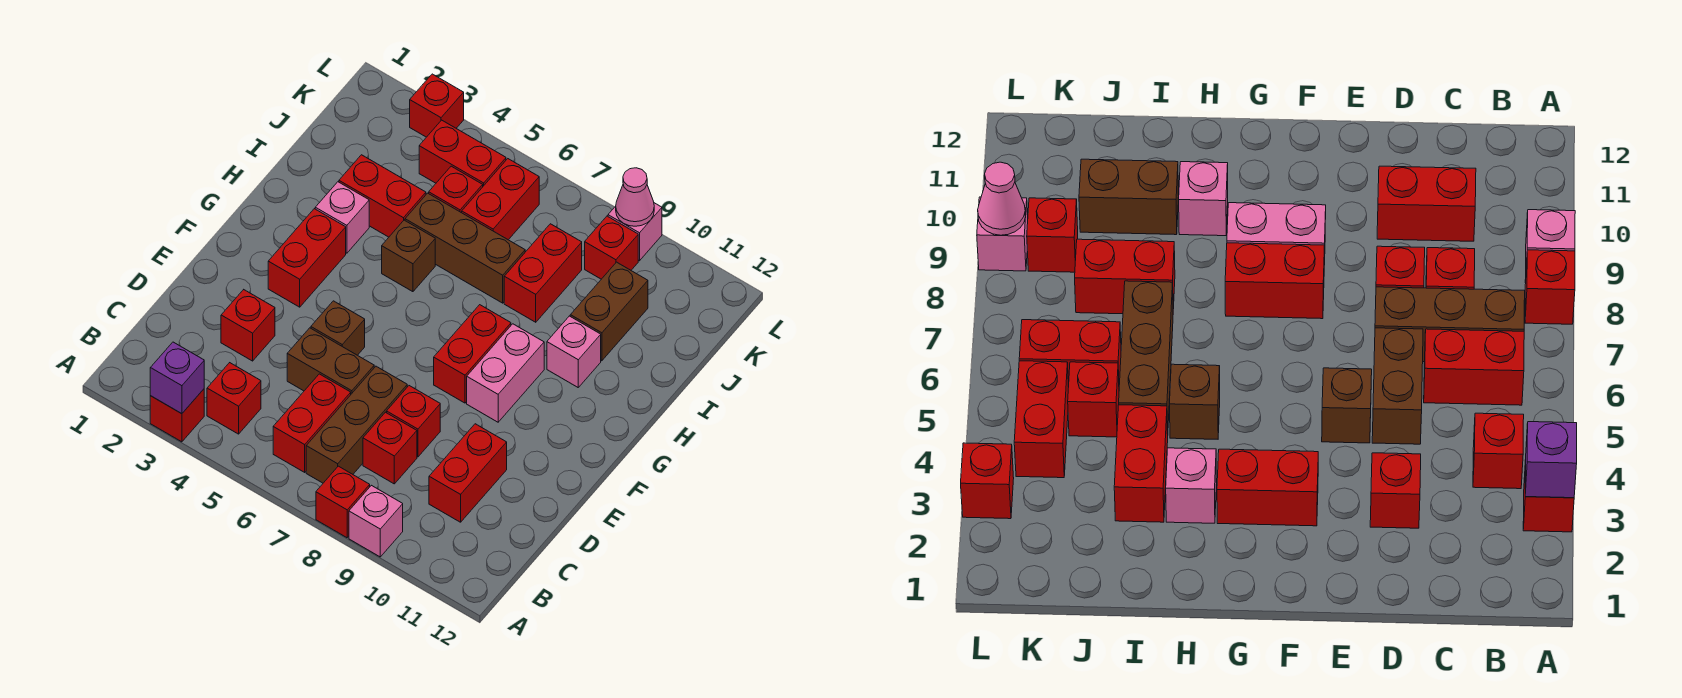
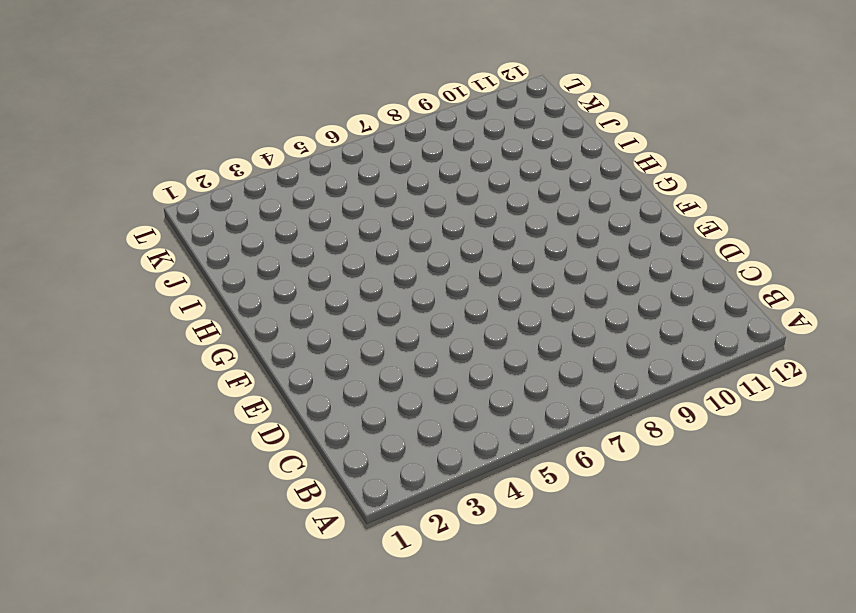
none -> red brick A3 level 1
none -> red brick A8 level 1
none -> pink brick A9 level 1
none -> red brick B4 level 1

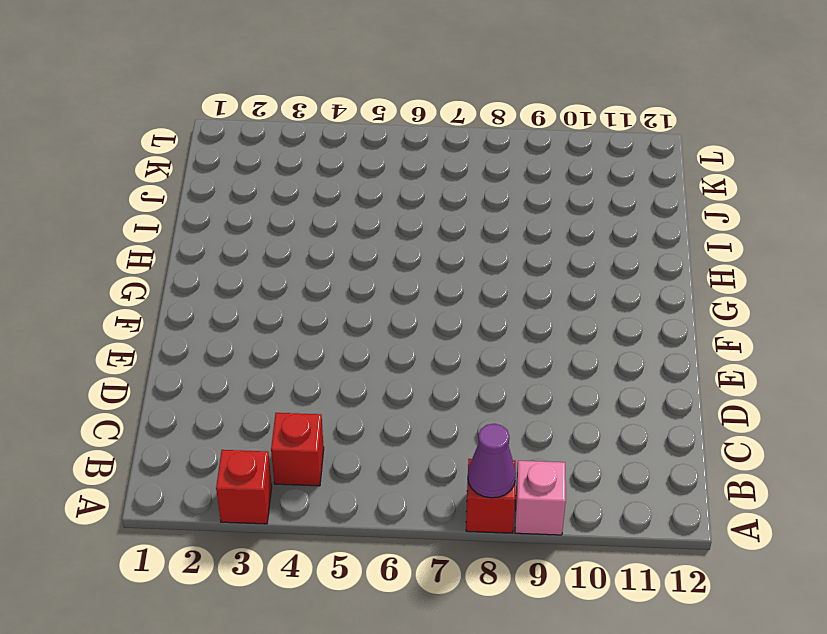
purple cone A8 level 2 -> none
none -> red brick B6:C6 level 1
none -> brown brick B7:D7 level 1
none -> red brick C8 level 1
none -> red brick C10:D10 level 1

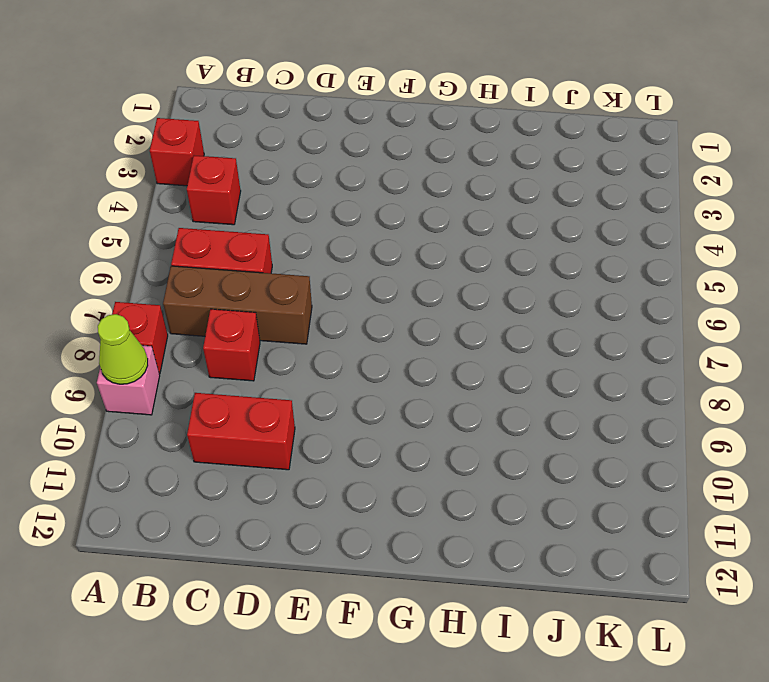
lime cone A9 level 2 -> none
none -> red brick D3 level 1
none -> brown brick D5:D6 level 1
none -> red brick D8 level 1
none -> brown brick E5 level 1

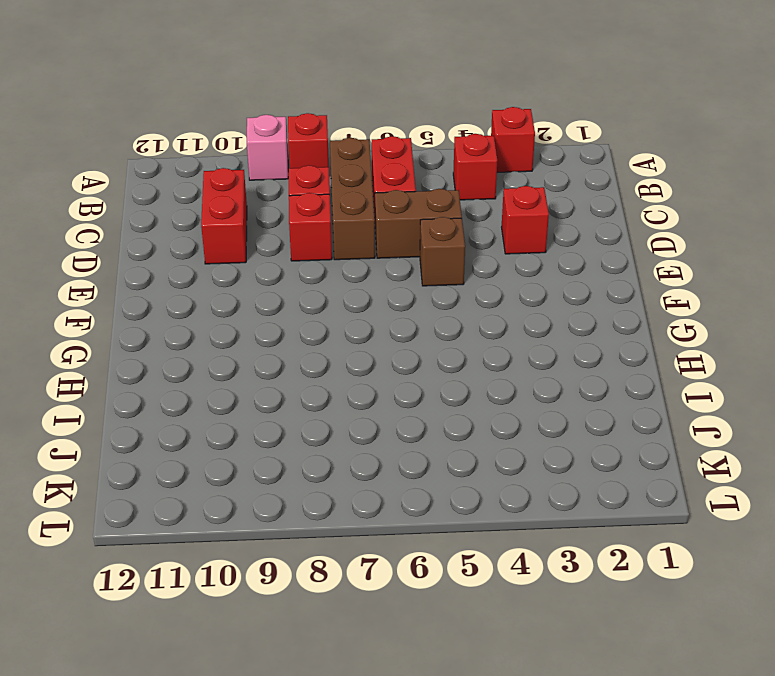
none -> red brick F3:G3 level 1
none -> red brick F8:G8 level 1
none -> pink brick F9:G9 level 1
none -> pink brick H3 level 1

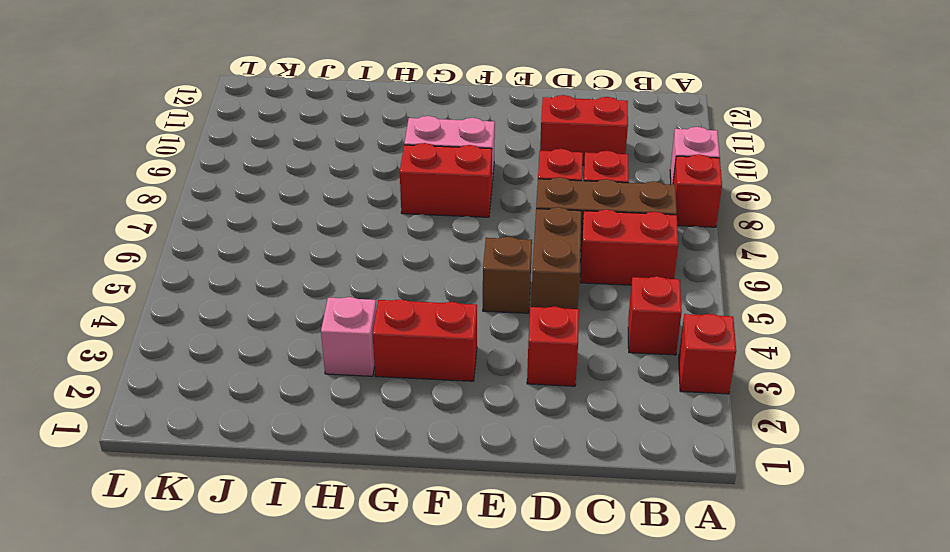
none -> brown brick H5 level 1
none -> pink brick H10 level 1
none -> red brick I3:I4 level 1
none -> brown brick I5:I7 level 1

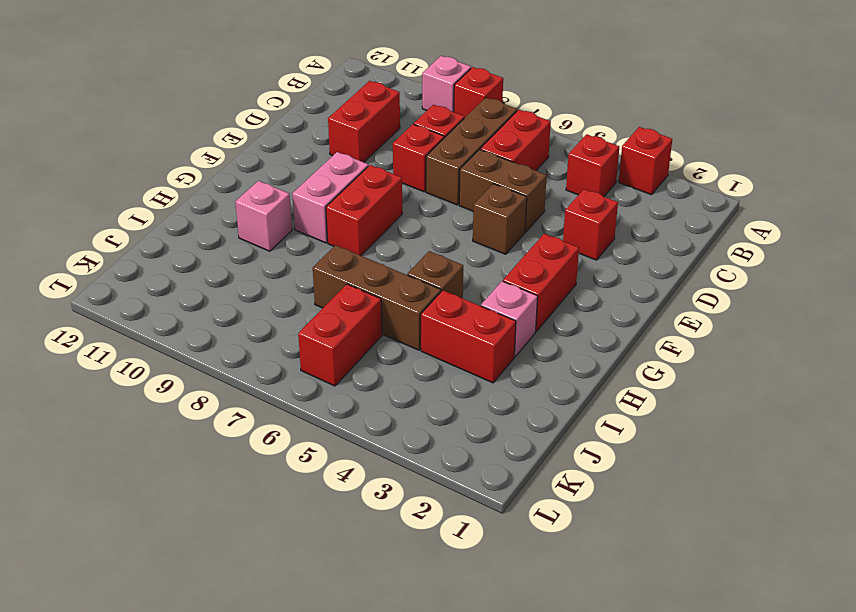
none -> red brick I8:J8 level 1
none -> brown brick I10:J10 level 1
none -> red brick J5 level 1
none -> red brick K4:K5 level 1

